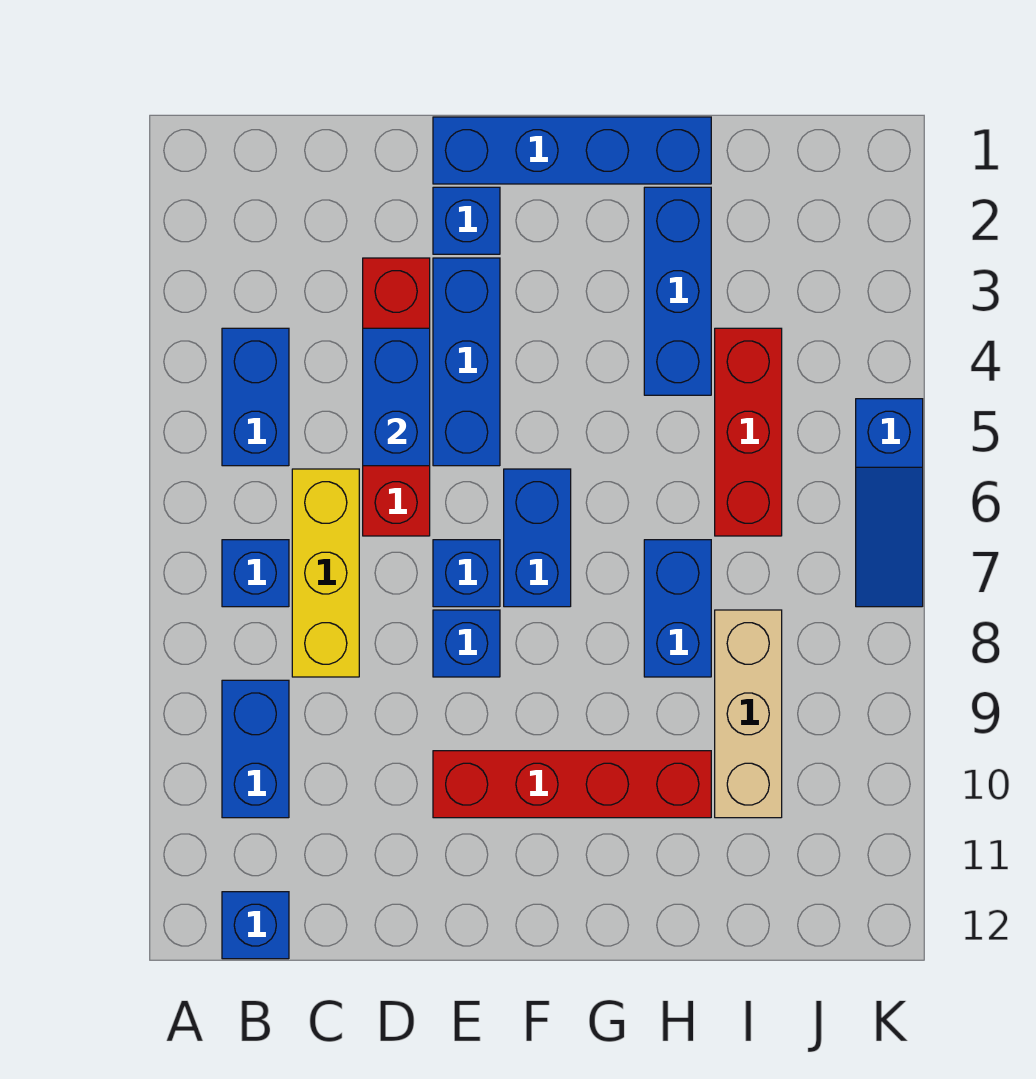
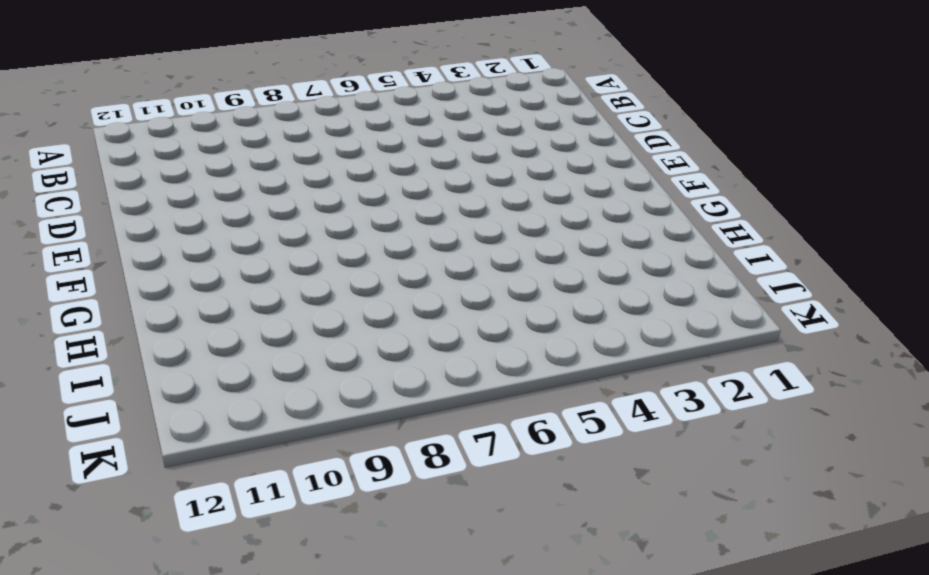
none -> blue brick B4:B5 level 1
none -> blue brick B7 level 1
none -> blue brick B9:B10 level 1

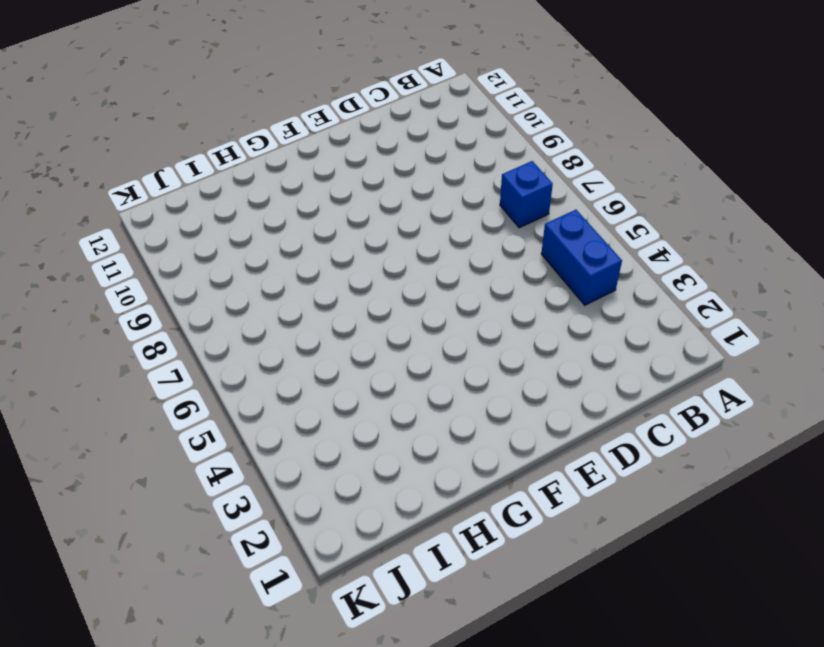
none -> blue brick B9:B10 level 1
none -> blue brick B12 level 1
none -> yellow brick C6:C8 level 1

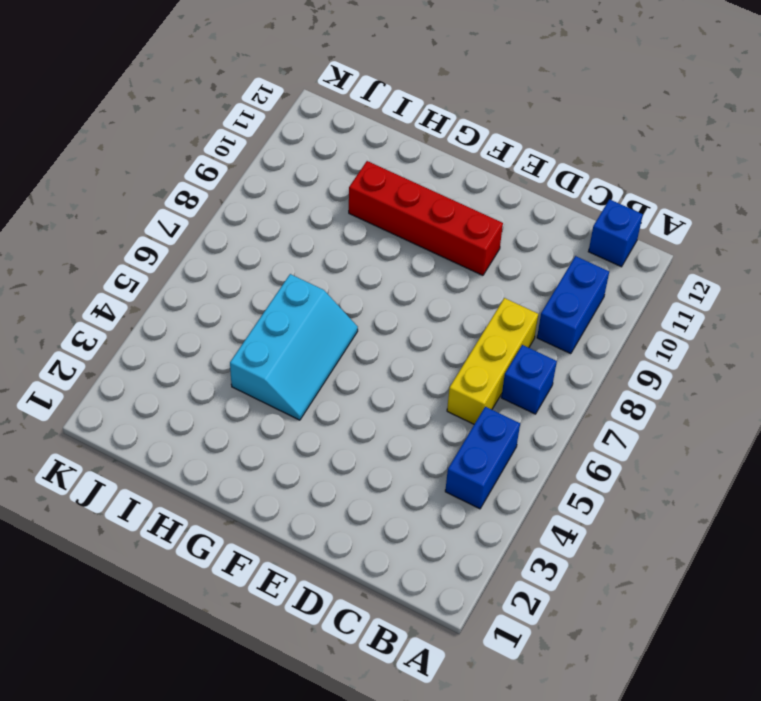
cyan slope G4:H6 level 1 top H -> blue brick H2:H4 level 1
none -> red brick D3:D6 level 1
none -> blue brick E1:H1 level 1
none -> blue brick E2 level 1

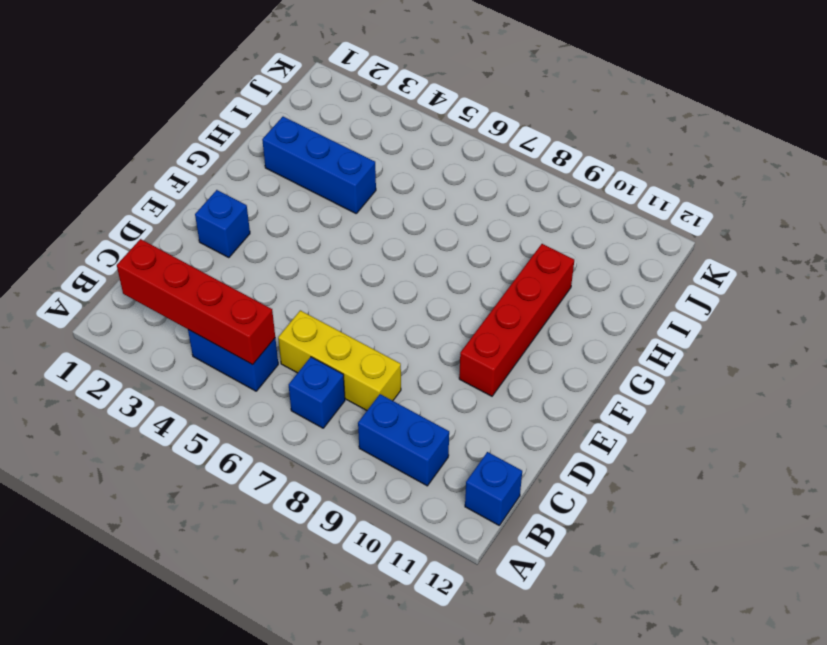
red brick B2:B5 level 2 -> red brick D3:D6 level 1
none -> blue brick E1:H1 level 1
none -> blue brick E3:E5 level 1
none -> blue brick E7 level 1

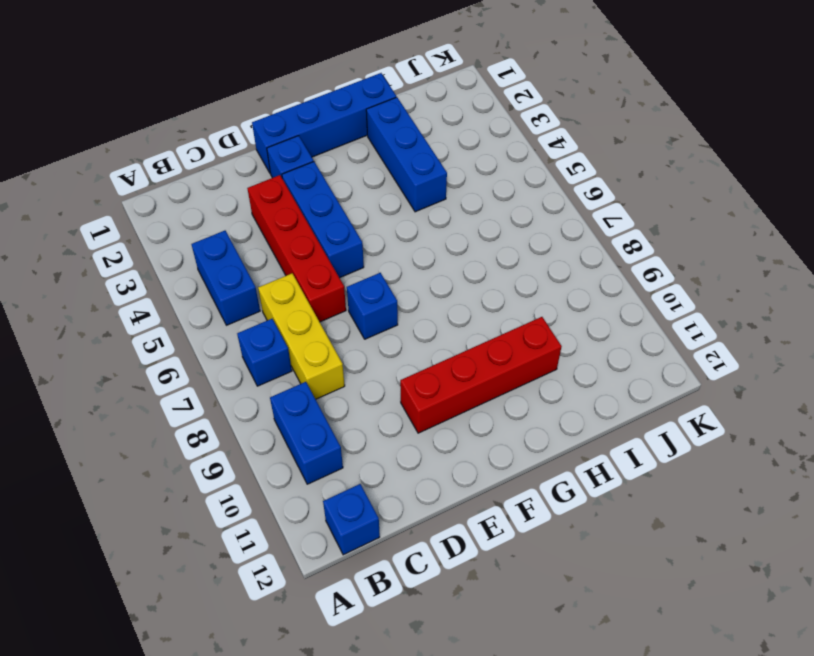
none -> blue brick E8 level 1
none -> blue brick F6:F7 level 1
none -> blue brick H7:H8 level 1

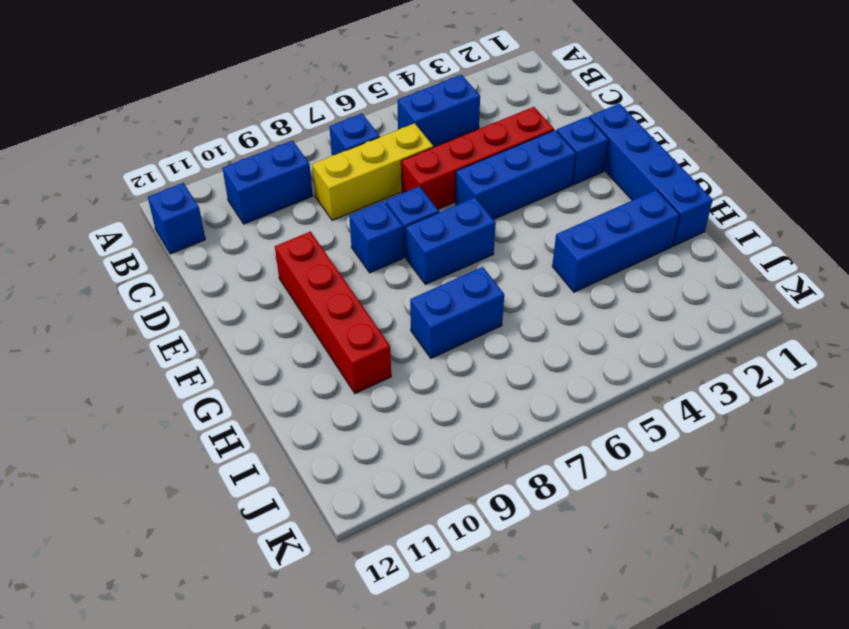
none -> red brick I4:I6 level 1
none -> tan brick I8:I10 level 1
none -> blue slope K5:K7 level 1 top 5

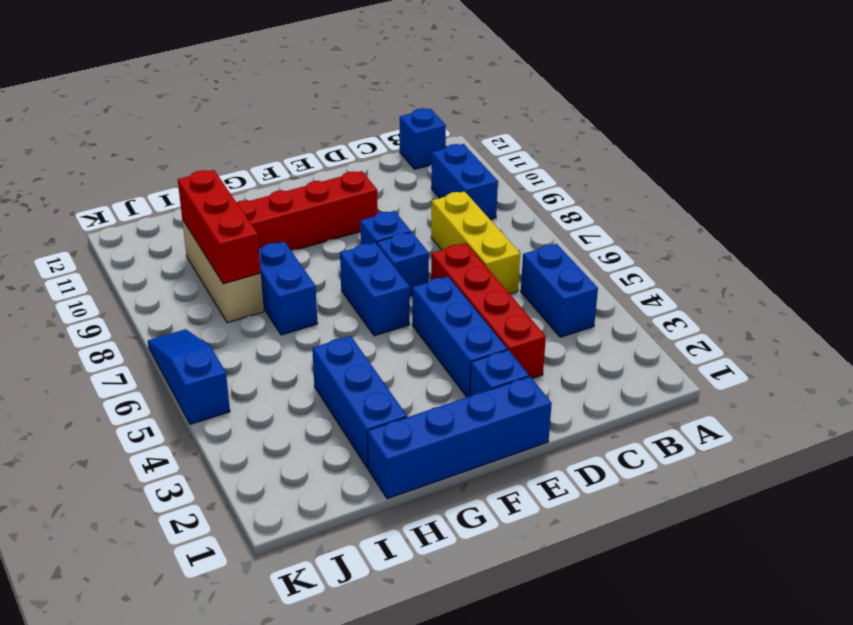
red brick I8:I10 level 2 -> red brick I4:I6 level 1
none -> blue brick B7 level 1
none -> blue brick D4:D5 level 2

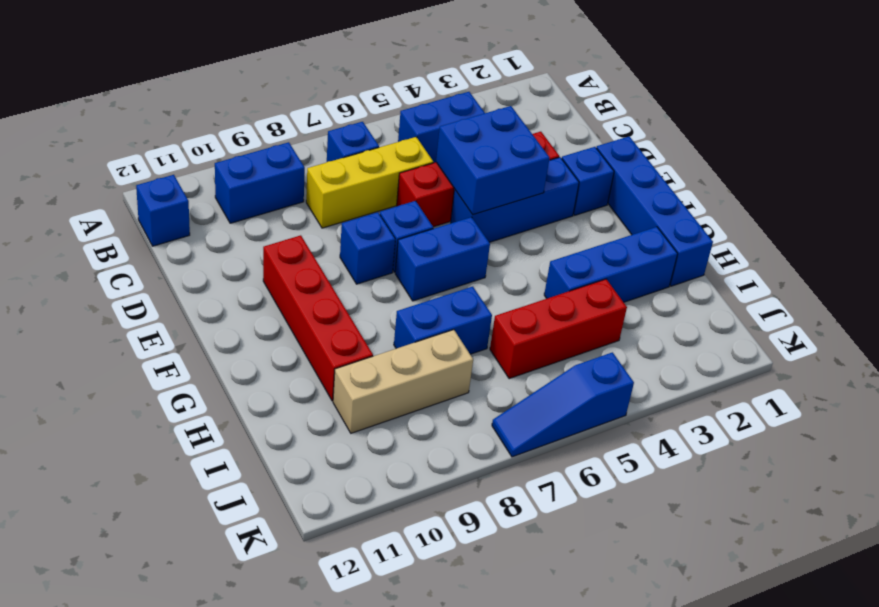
blue brick D4:E5 level 2 -> blue brick D4:D5 level 2

